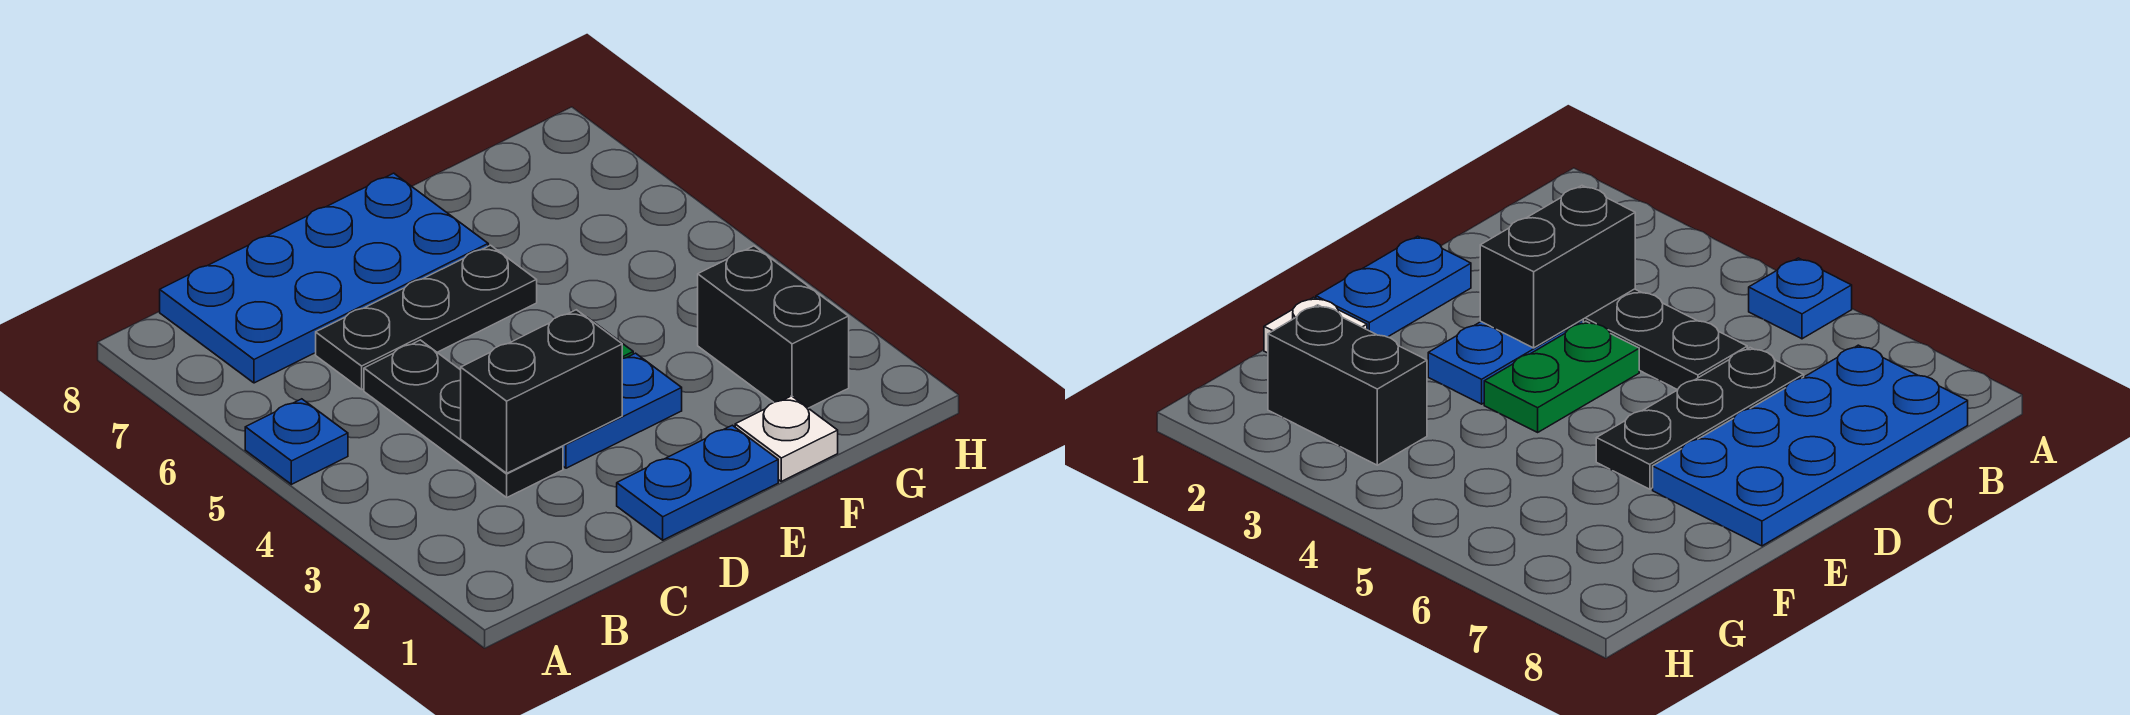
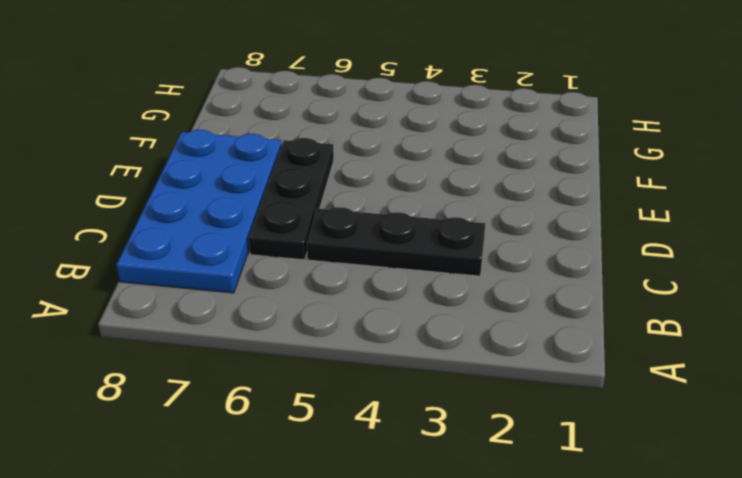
none -> blue plate A5 level 1
none -> blue plate D1:E1 level 1

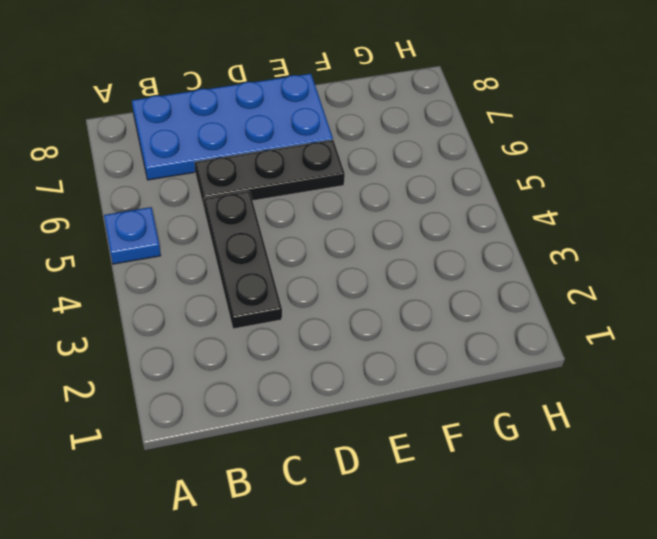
none -> blue plate D1:E1 level 1
none -> blue plate D3:E3 level 1

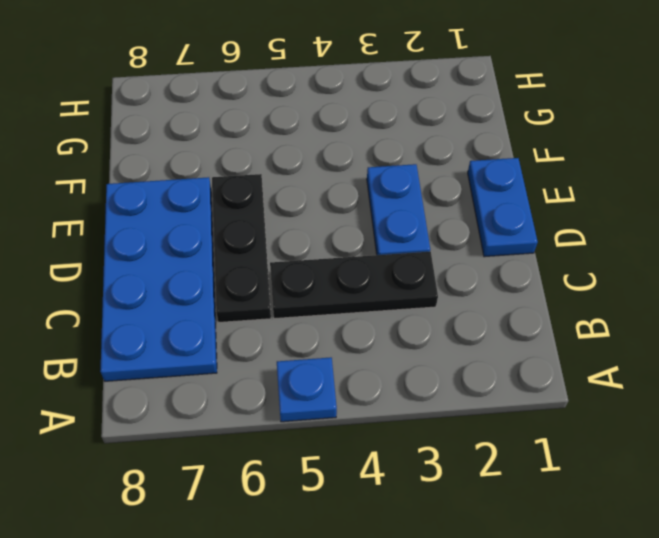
none -> green plate D4:E4 level 1
none -> white plate F1 level 1

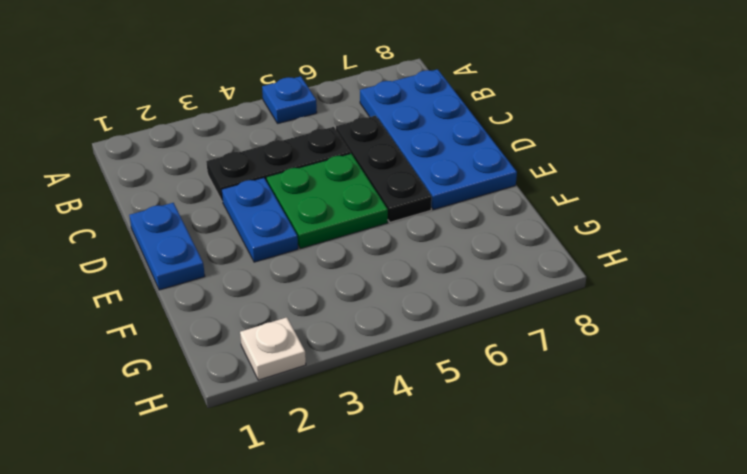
green plate D4:E5 level 1 -> green plate D4:E4 level 1
white plate H2 level 1 -> white plate F1 level 1
none -> black brick G2:G3 level 1
none -> black brick C3:D3 level 2

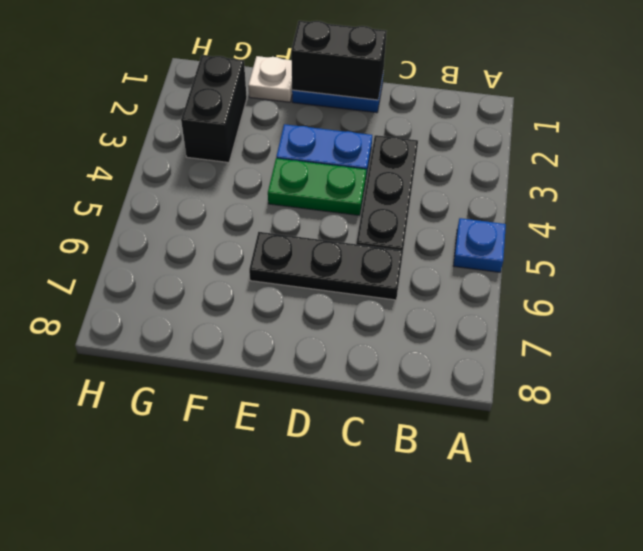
black brick D1:E1 level 2 -> black brick C3:D3 level 2
none -> blue plate B7:E8 level 1

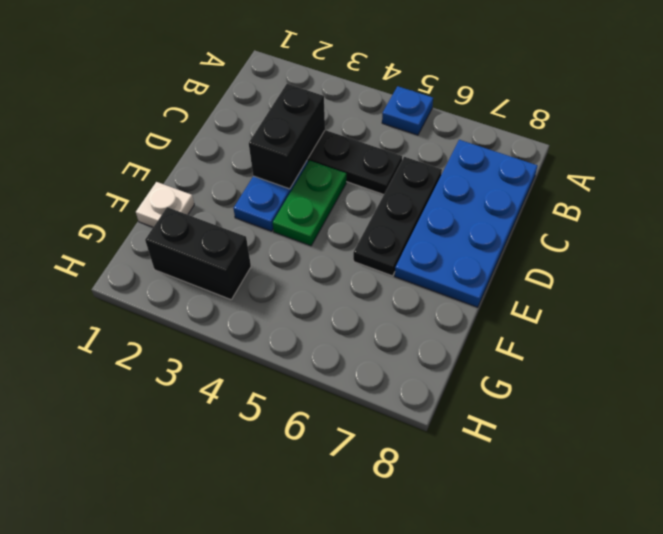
none -> blue plate D1:E1 level 1

